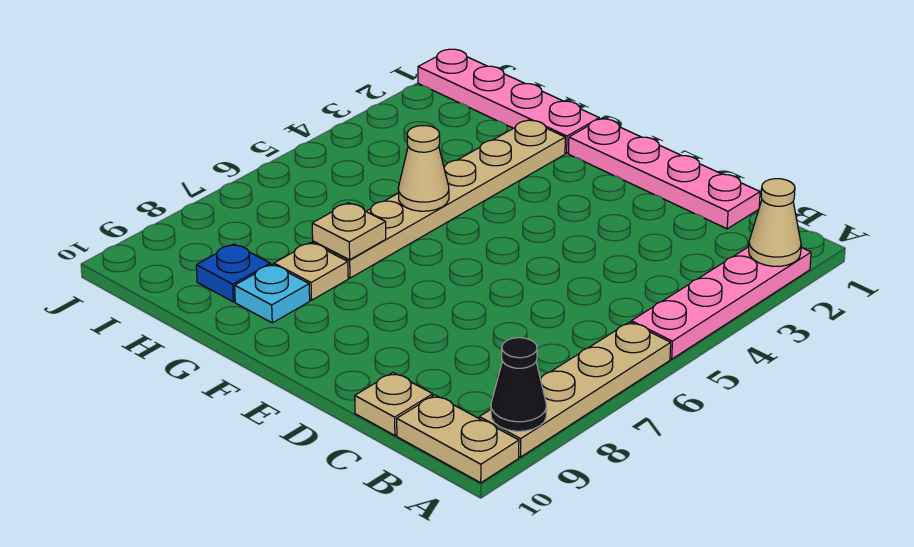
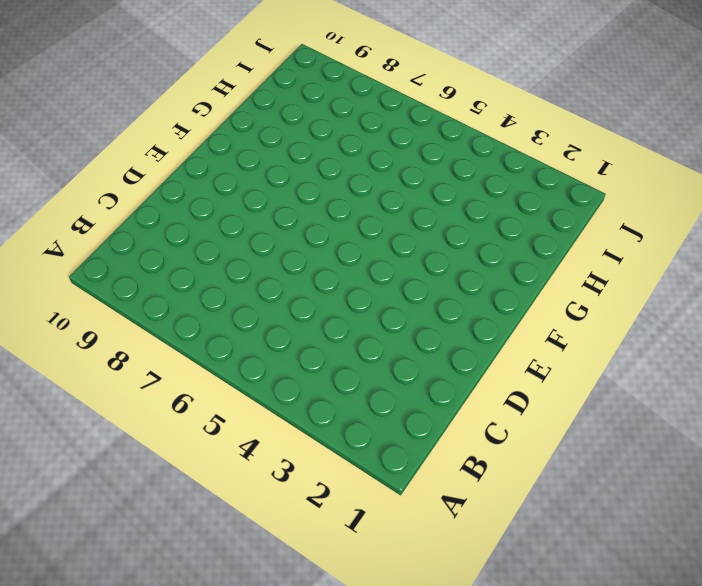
none -> pink plate A2:A5 level 1
none -> tan plate A6:A9 level 1
none -> tan plate A10:B10 level 1

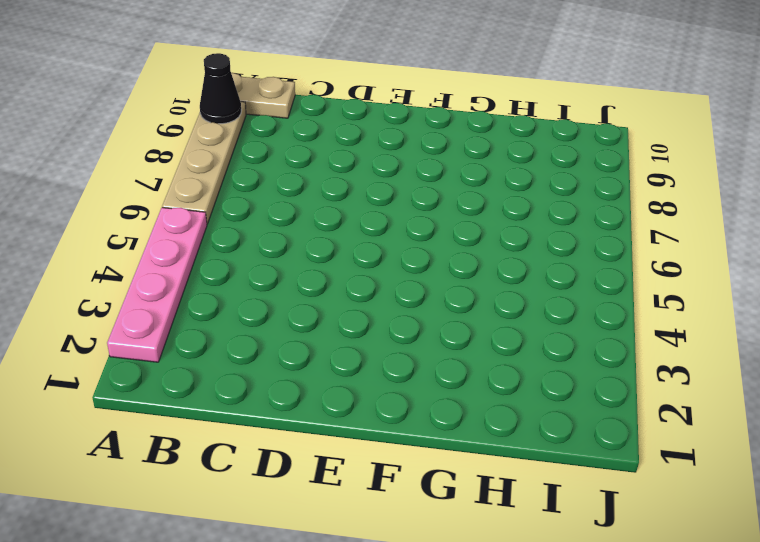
none -> pink plate C1:F1 level 1
none -> tan plate C10 level 1
none -> pink plate G1:J1 level 1

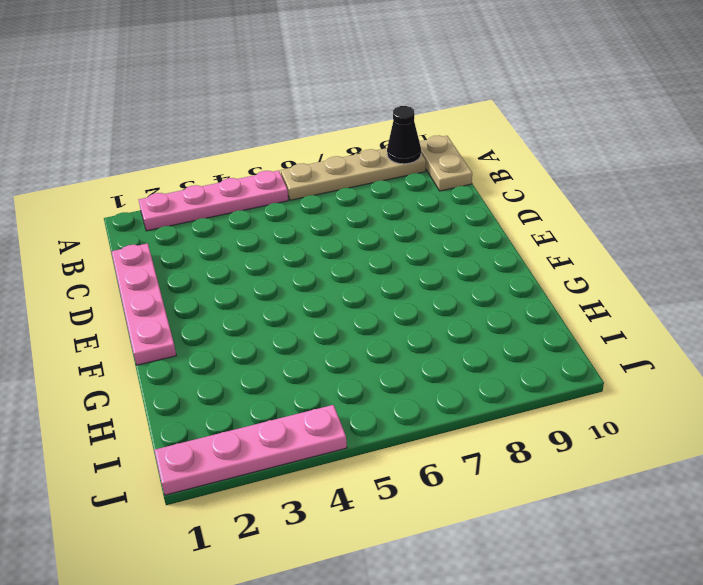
pink plate J1:J4 level 1 -> pink plate G1:J1 level 1
none -> tan plate C10 level 1
none -> tan plate G2:G7 level 1
none -> tan plate G8 level 1

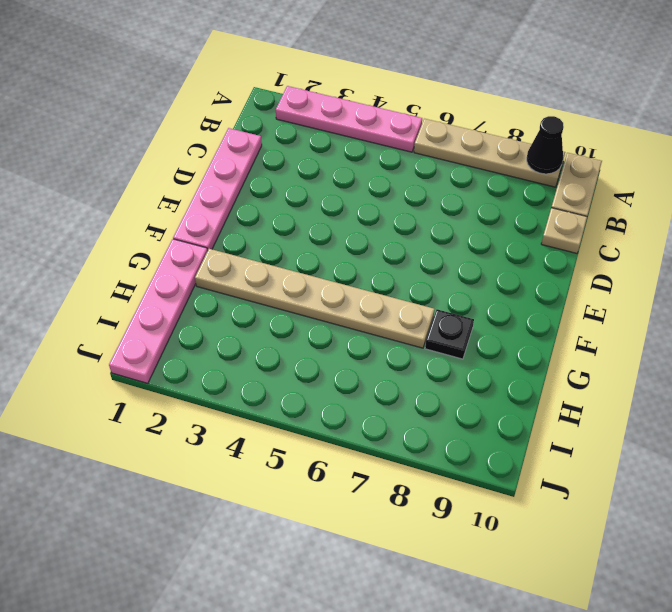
black plate G8 level 1 -> tan plate G8 level 1
none -> cyan plate G9 level 1
none -> blue plate H9 level 1
none -> tan cone A2 level 2

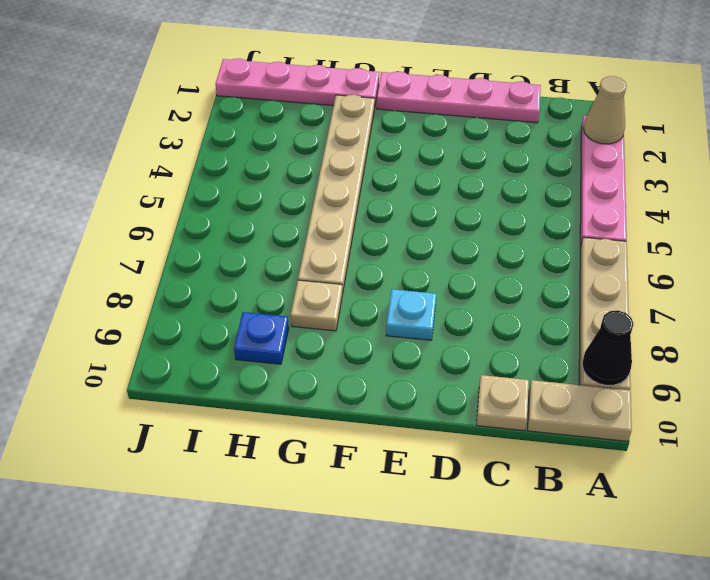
cyan plate E8 level 1 -> cyan plate G9 level 1
none -> tan cone G5 level 2
none -> tan plate G7 level 2

